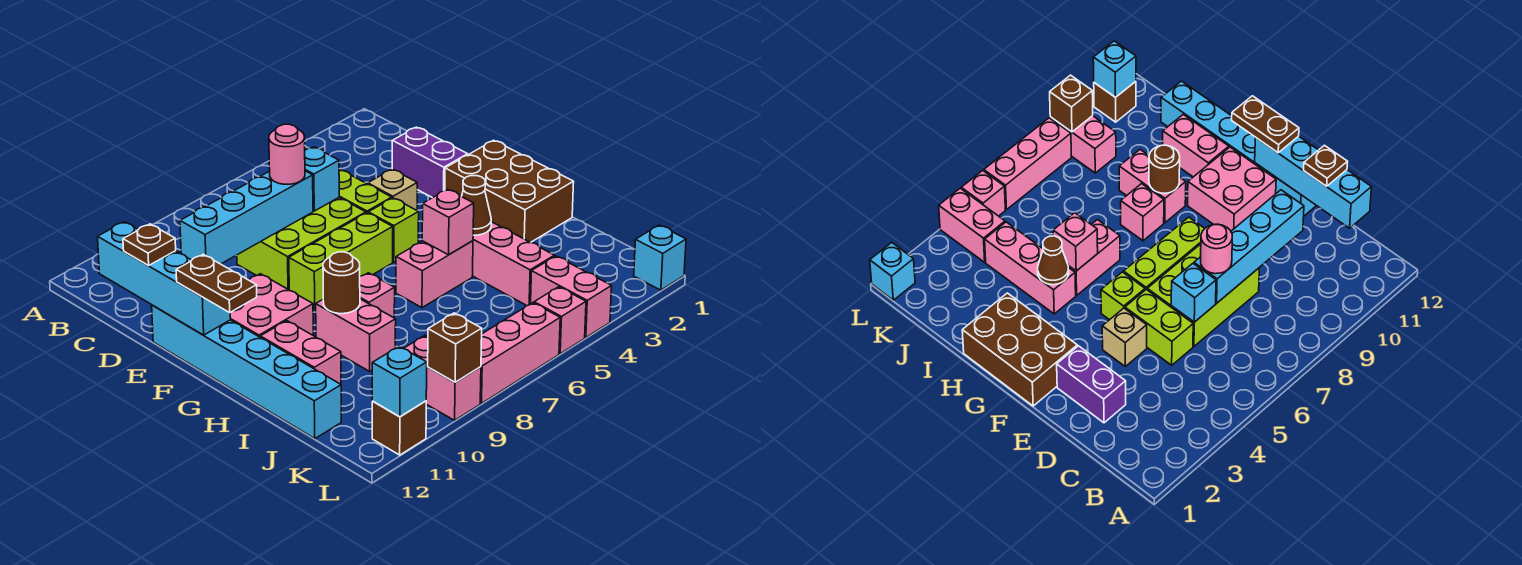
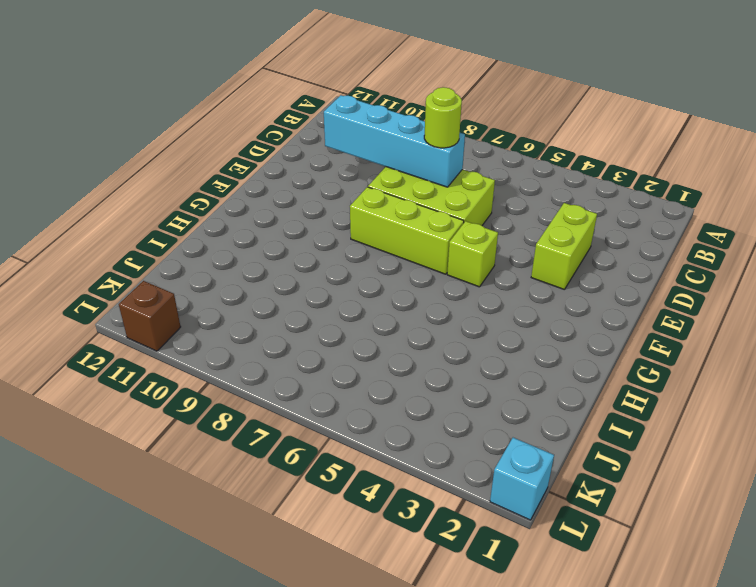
lime brick D3:E3 level 1 -> lime brick D5:E5 level 1
lime round brick D7 level 3 -> pink round brick D7 level 3
none -> purple brick D2:E2 level 1
none -> tan brick E4 level 1
none -> cyan brick E12:J12 level 1
none -> brown brick F1:H2 level 1

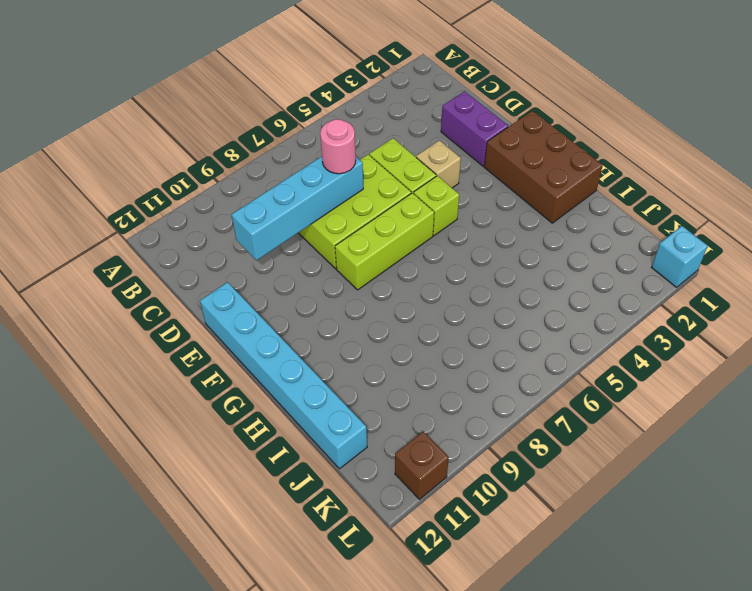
none -> pink brick F10:G11 level 1
none -> pink brick H4:J4 level 1
none -> pink brick H5:H6 level 1
none -> pink brick H8 level 1

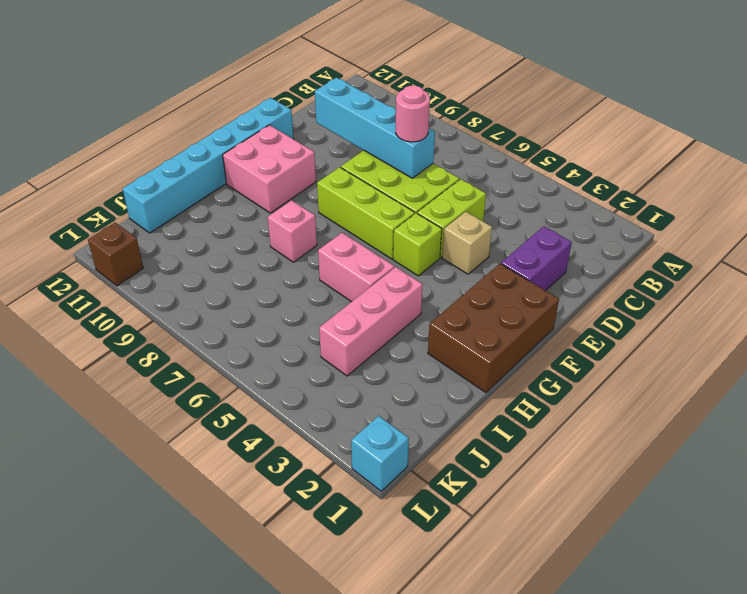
none -> pink brick H9:I9 level 1
none -> pink brick H11:I11 level 1
none -> pink brick K4:L4 level 1
none -> pink brick K9:L9 level 1

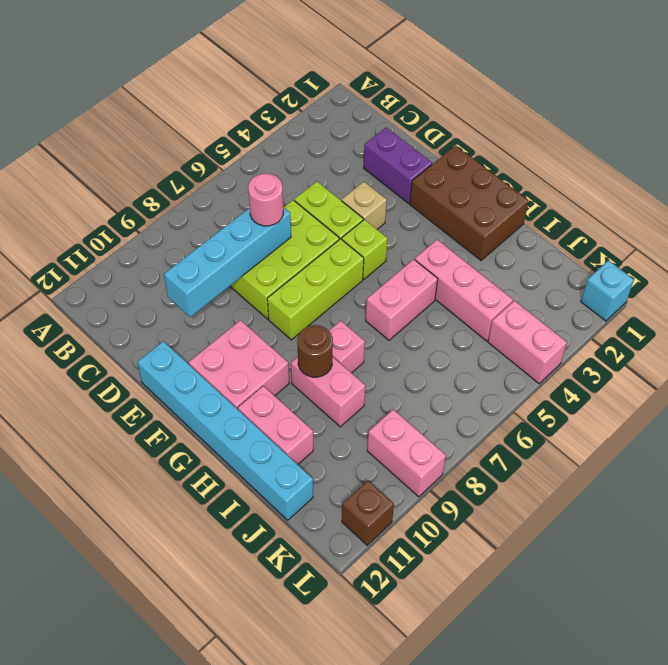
none -> pink brick L5 level 1
none -> pink brick L6:L8 level 1
none -> cyan brick C12:F12 level 2
none -> cyan brick D6 level 2

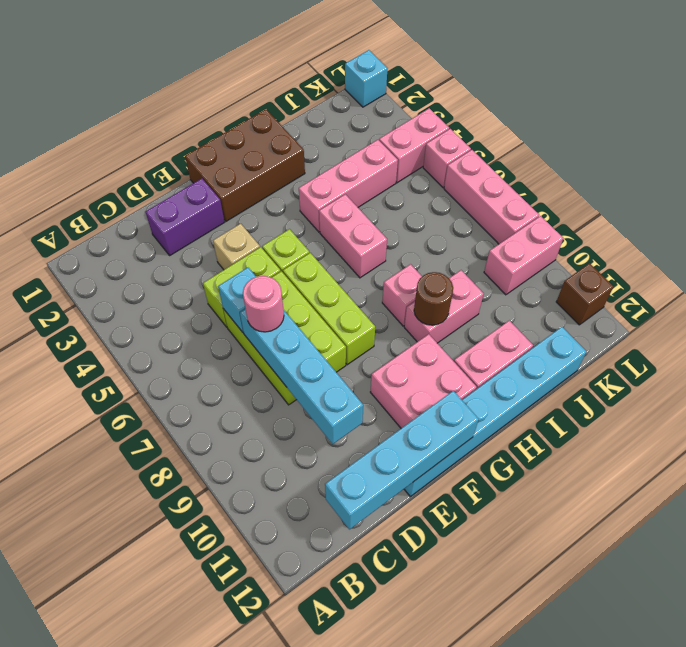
none -> brown cone H4 level 2
none -> pink brick H5 level 2
none -> brown brick L9 level 2
none -> cyan brick L11 level 2

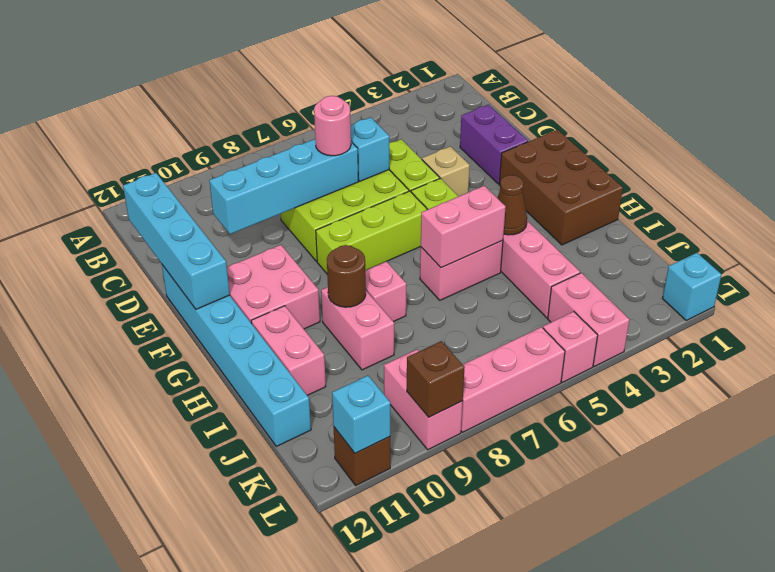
pink brick H5:H6 level 2 -> pink brick H5 level 2
none -> brown plate D12 level 3
none -> brown plate F12:G12 level 3

